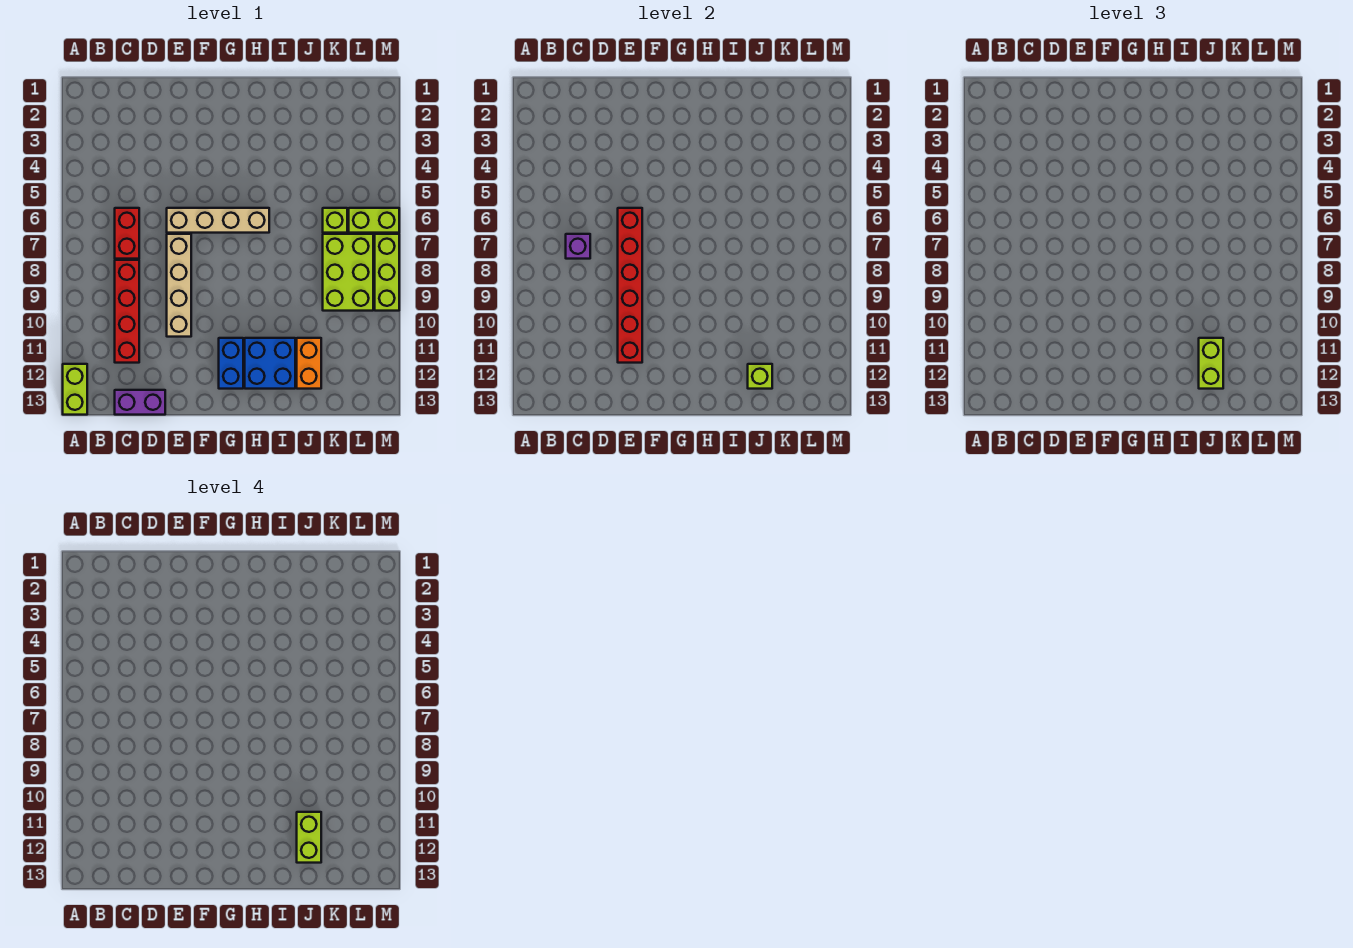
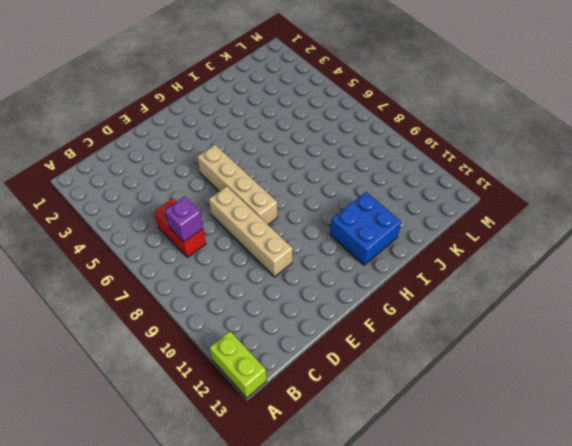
tan brick F5:F8 level 1 -> tan brick E6:H6 level 1
none -> red brick C8:C11 level 1
none -> purple brick C13:D13 level 1
none -> blue brick G11:G12 level 1

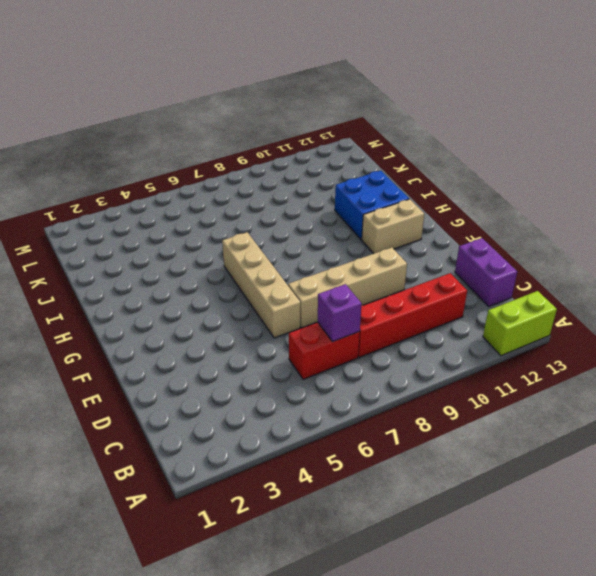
tan brick G11:G12 level 1 -> blue brick G11:G12 level 1
none -> orange brick J11:J12 level 1
none -> lime brick K6 level 1
none -> lime brick K7:L9 level 1

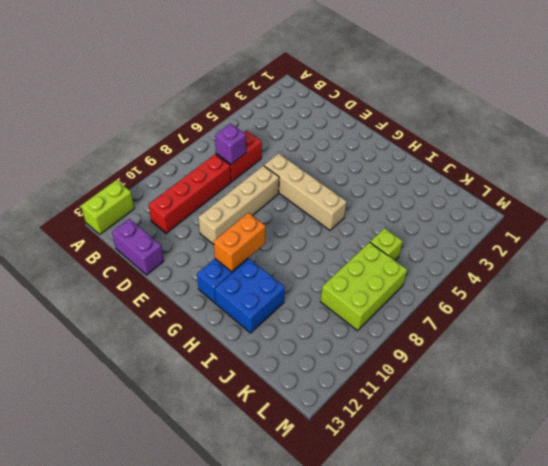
orange brick G10:G11 level 2 -> orange brick J11:J12 level 1
none -> lime brick L6:M6 level 1
none -> lime brick M7:M9 level 1
none -> red brick E6:E11 level 2

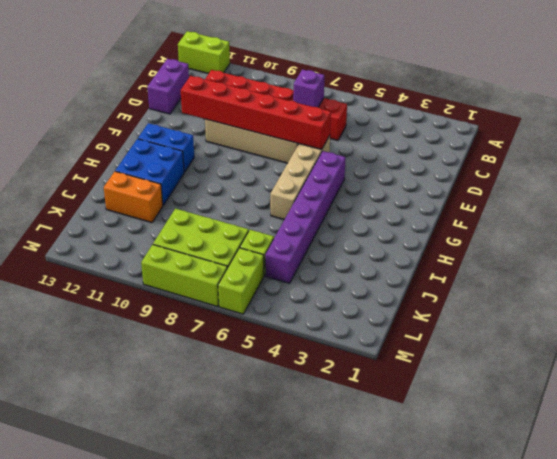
purple brick F5:K5 level 1 -> none
none -> lime brick J12 level 2
none -> lime brick J11:J12 level 3
none -> lime brick J11:J12 level 4

